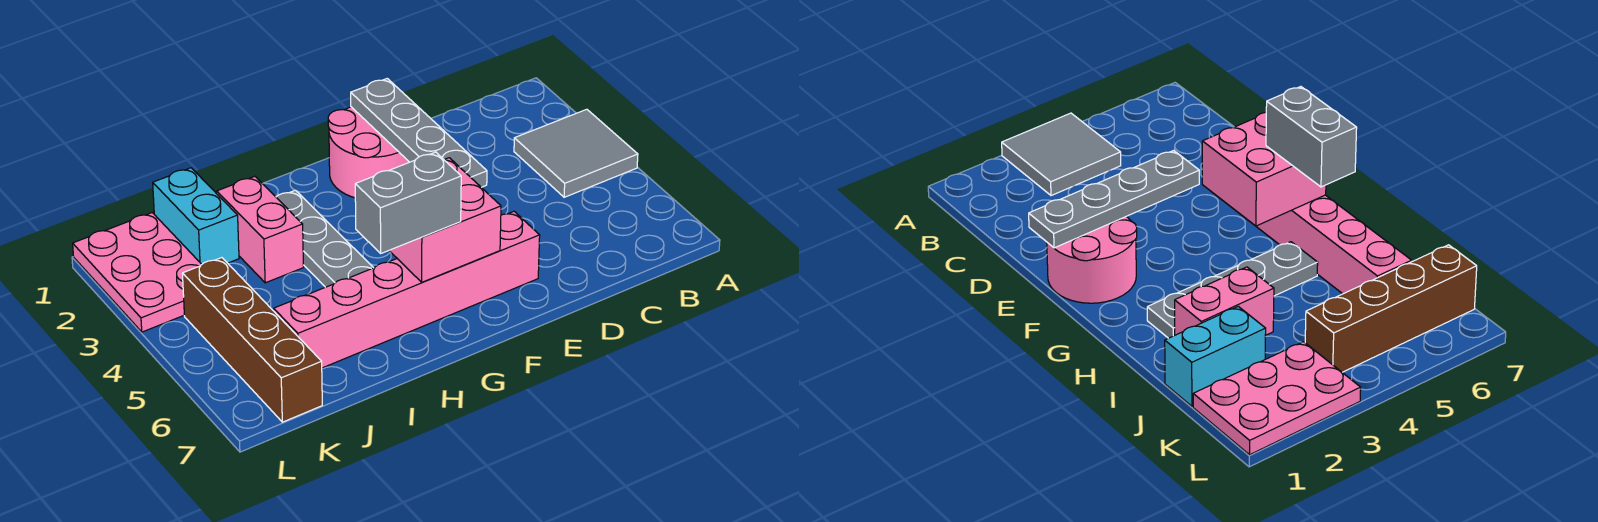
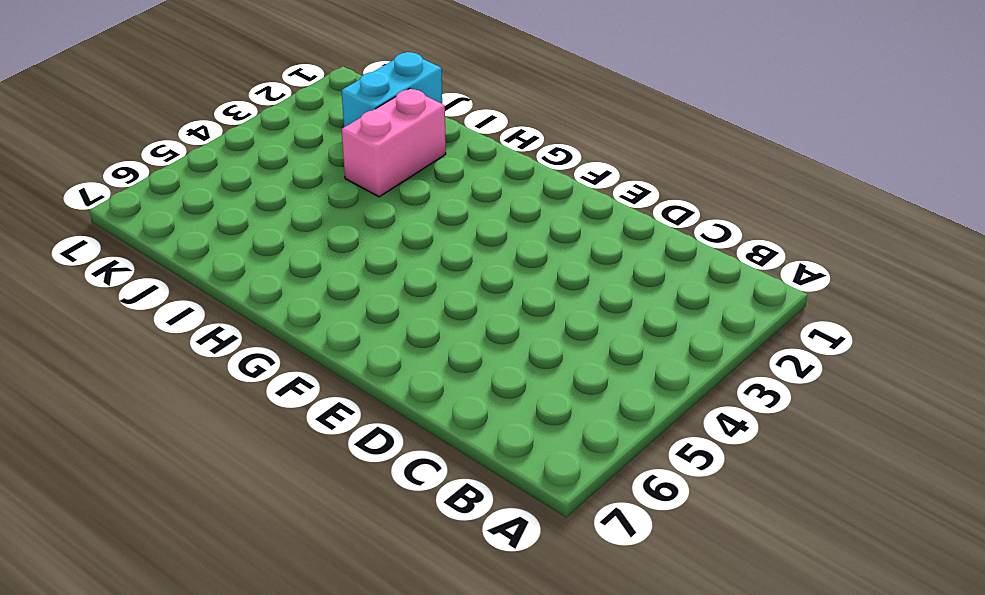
none -> grey tile A3:B4 level 1
none -> pink round brick E1:F2 level 1

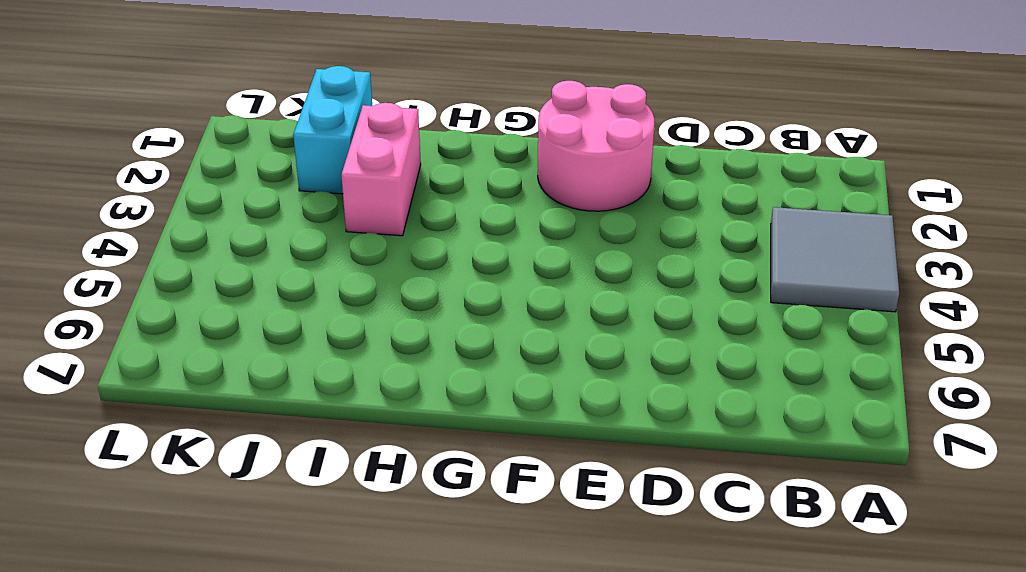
none -> pink brick E6:J6 level 1
none -> grey plate H2:H5 level 1

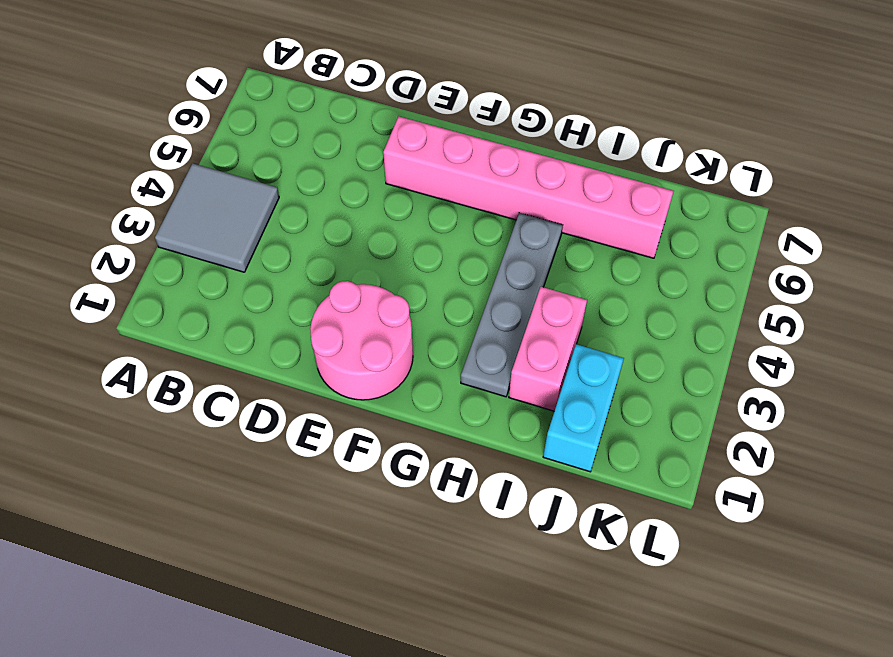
none -> pink plate K1:L3 level 1
none -> brown brick K4:K7 level 1

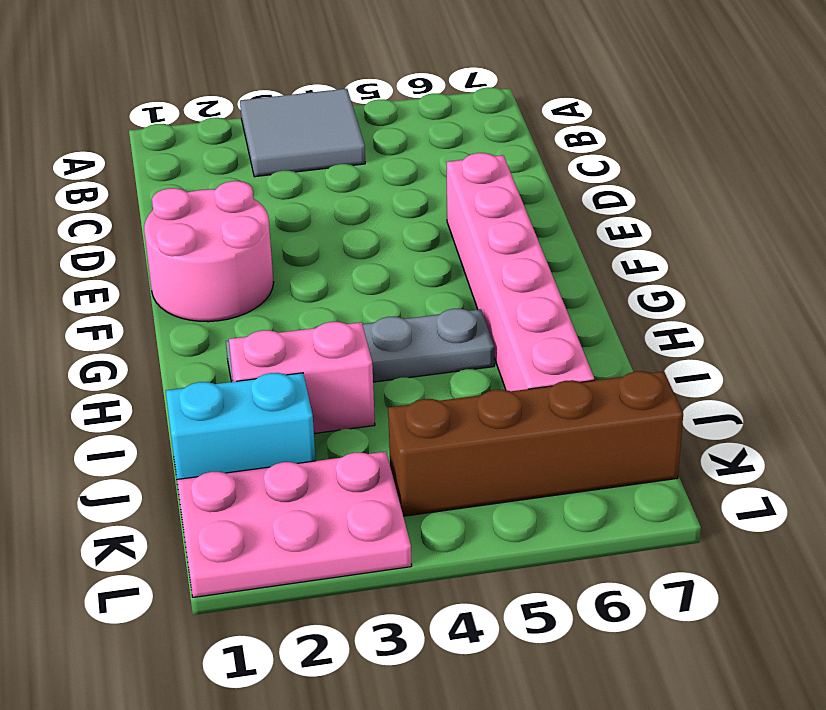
none -> grey plate E1:E4 level 2
none -> pink brick F5:G6 level 2

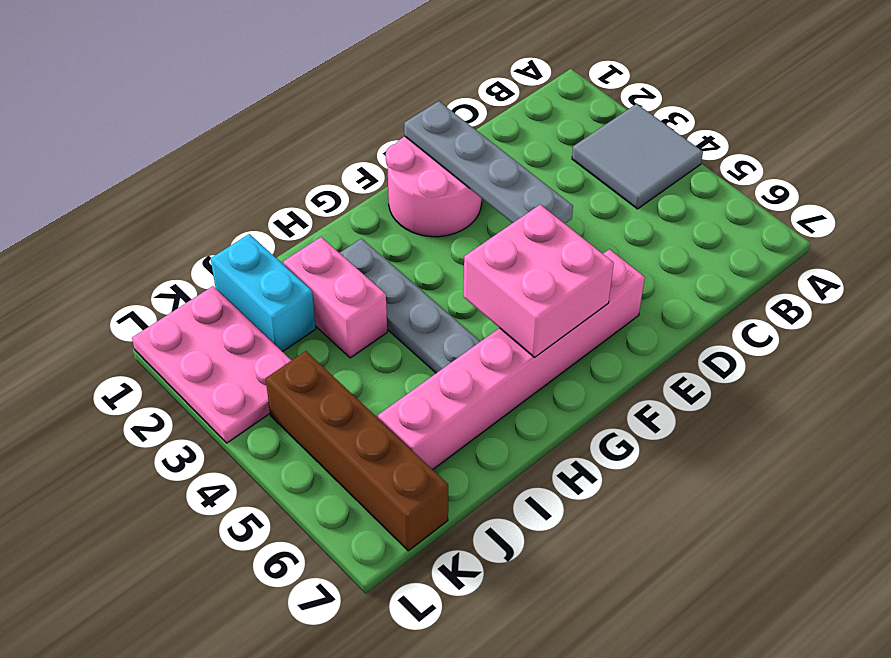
none -> grey brick G6:H6 level 3

